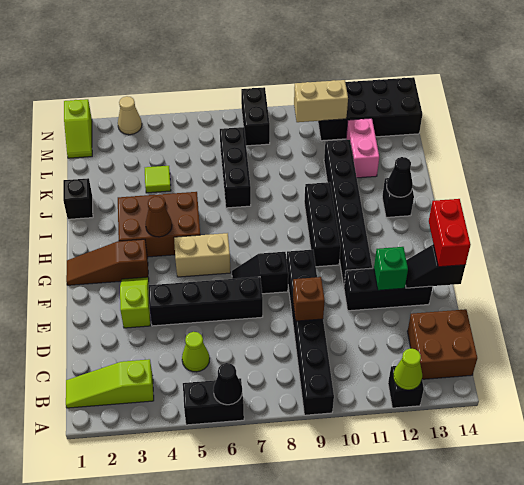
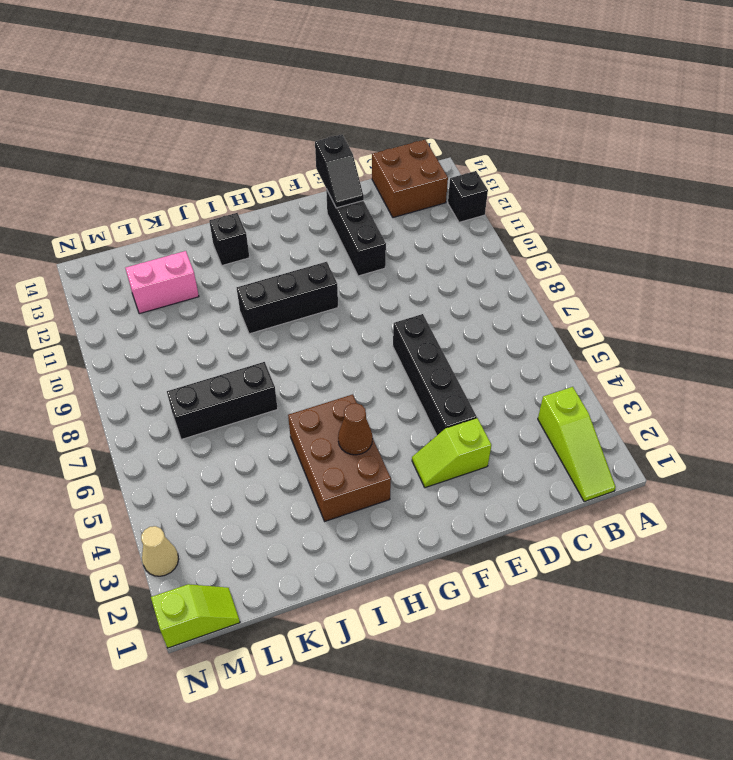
none -> black brick A5:A6 level 1
none -> black brick A9:F9 level 1
none -> lime cone C5 level 1
none -> black slope F7:F8 level 1 top 8

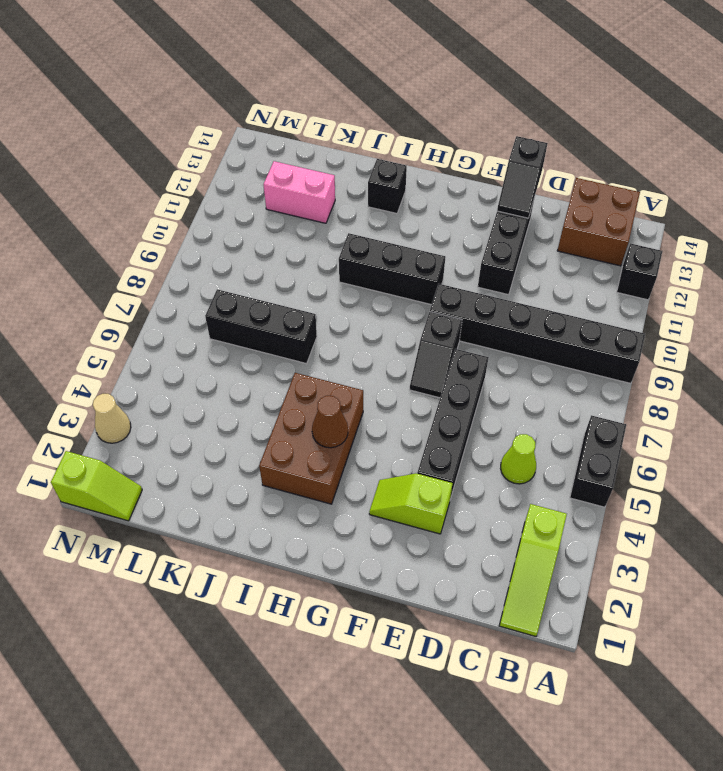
none -> black brick F11:K11 level 1
none -> brown slope G1:G3 level 1 top 3
none -> tan brick G5:G6 level 1
none -> black brick J1 level 1

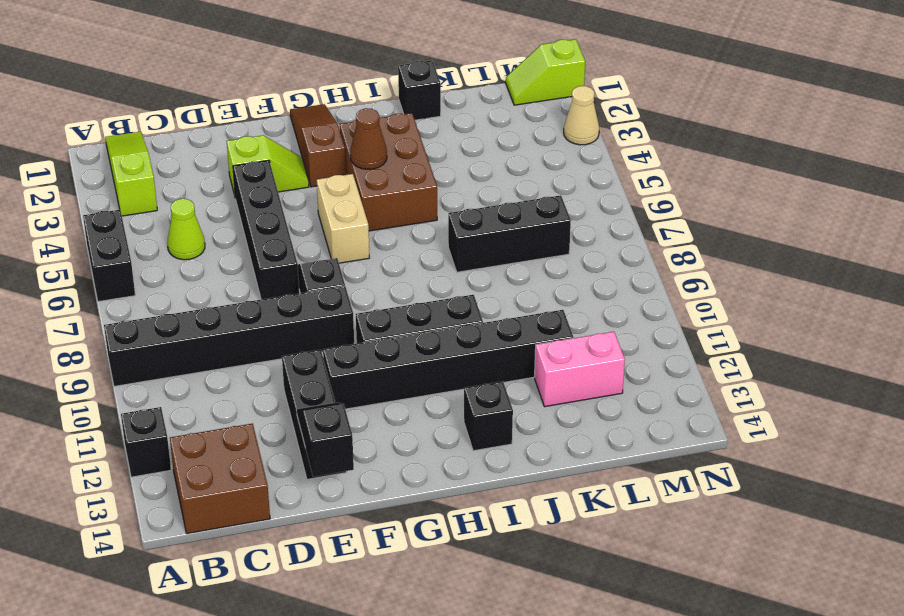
none -> lime tile K4 level 1
none -> black brick M8:N8 level 1
none -> black brick M11:N14 level 1
none -> black cone A6 level 2

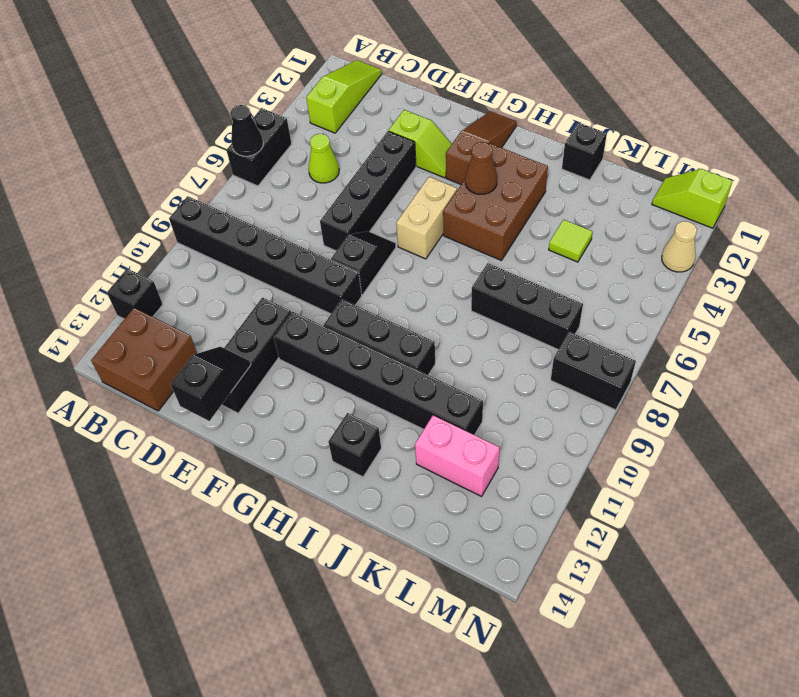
none -> black brick M11:N14 level 1
none -> lime cone A12 level 2
none -> brown brick D9 level 2
none -> green brick E12 level 2

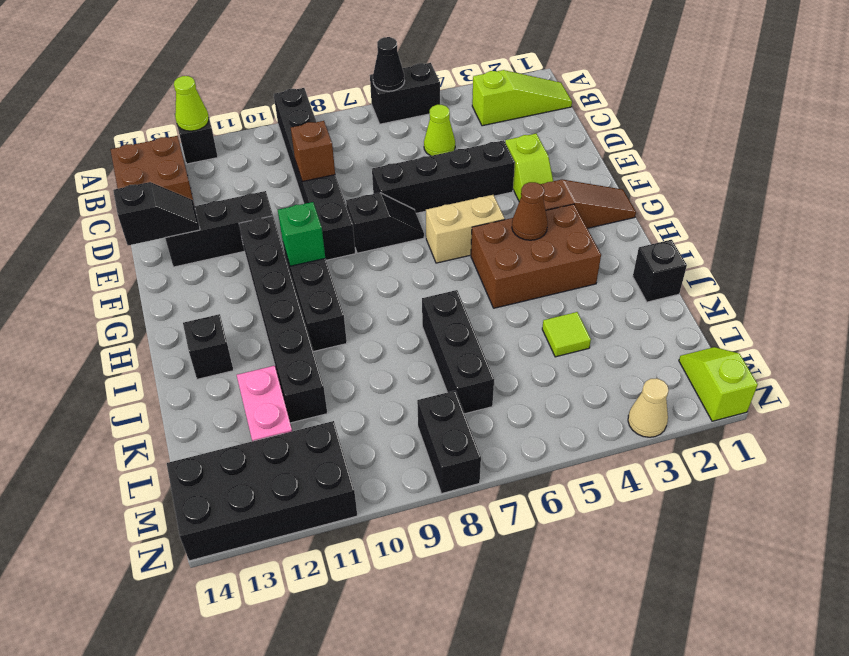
green brick G10 level 2 -> green brick E12 level 2
none -> black cone I13 level 2
none -> tan brick M10:M11 level 2
none -> red brick E14:F14 level 3

